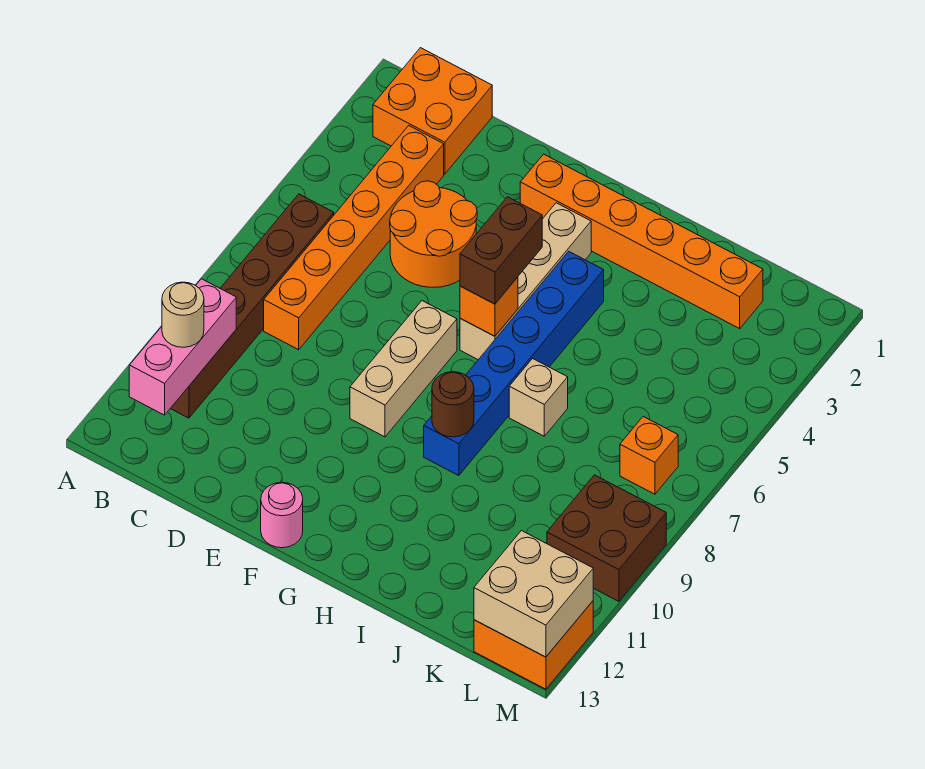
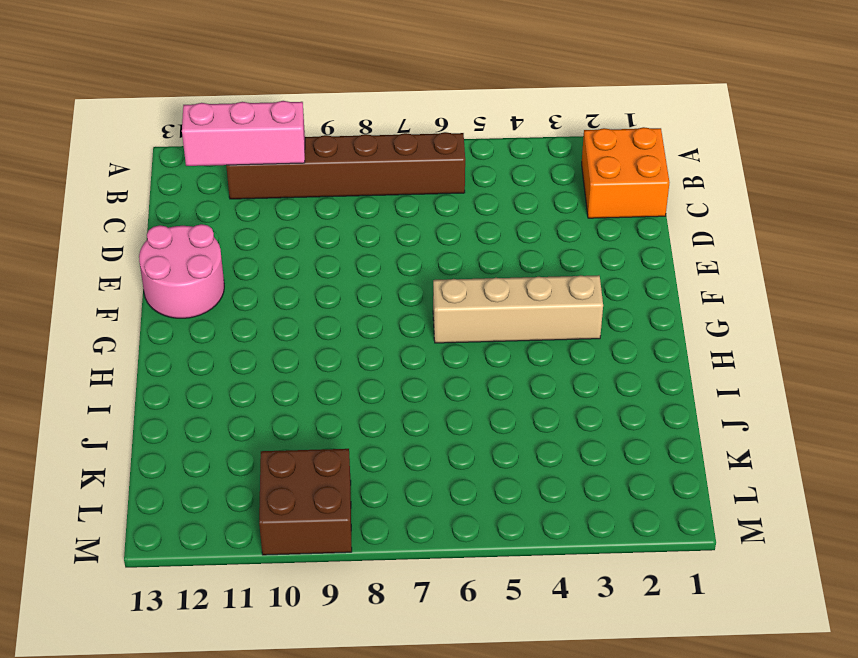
pink round brick E12:F13 level 1 -> pink round brick F13 level 1
none -> orange brick C3:C8 level 1
none -> orange round brick D4:E5 level 1
none -> orange brick F2:K2 level 1

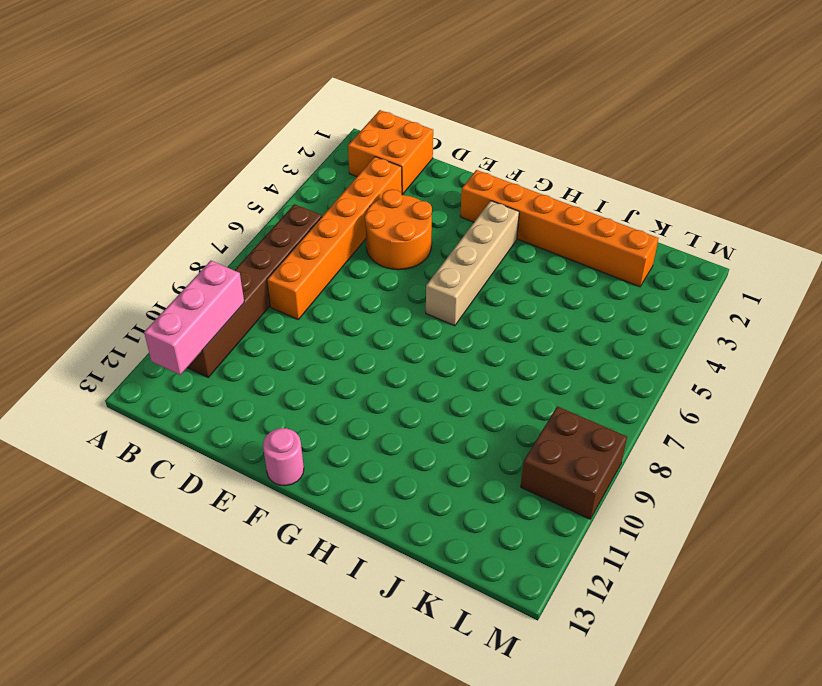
none -> tan brick F7:F9 level 1
none -> blue brick H4:H9 level 1
none -> tan brick I7 level 1

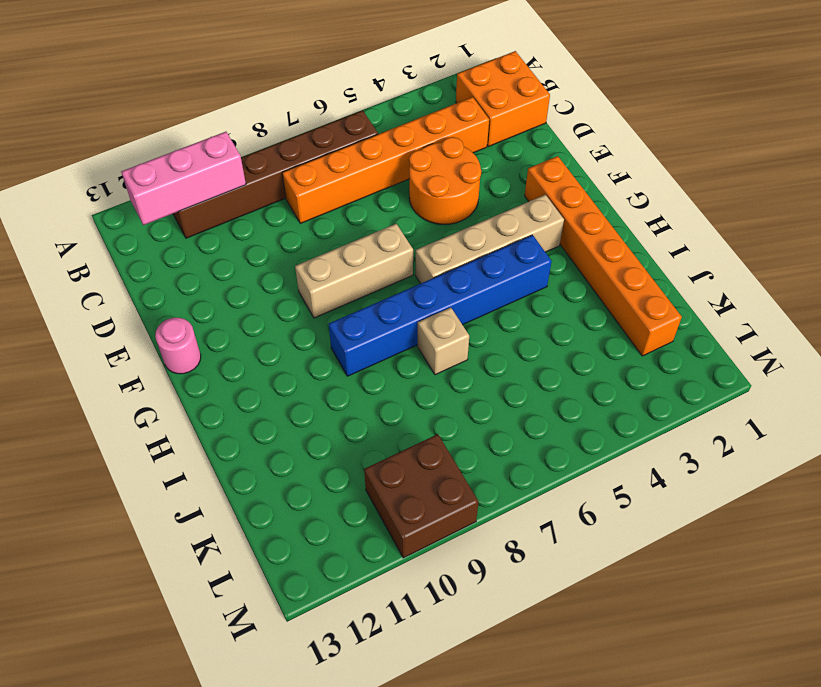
none -> orange brick L7 level 1
none -> orange brick L12:M13 level 1
none -> orange brick G6 level 2

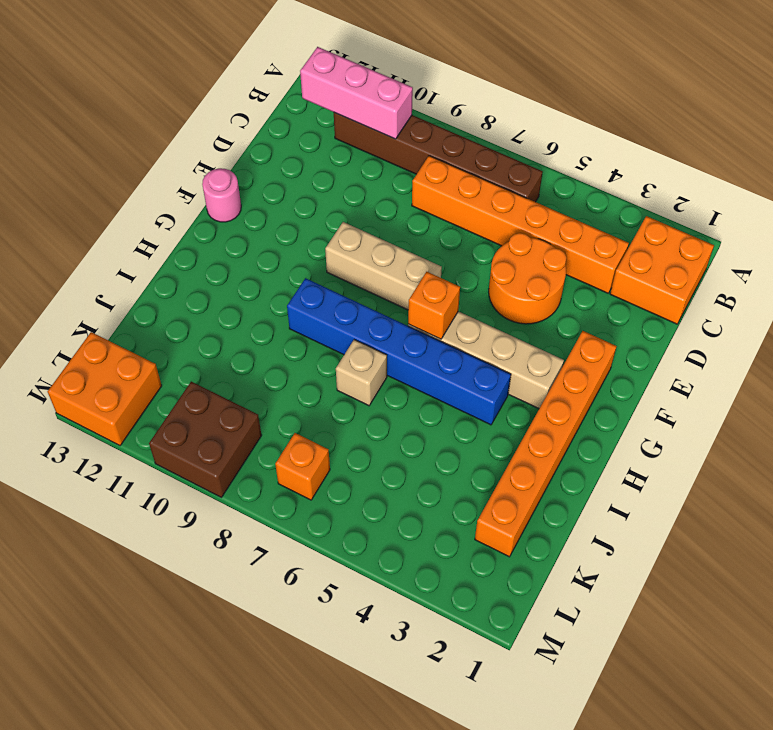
none -> brown round brick H9 level 2
none -> tan brick L12:M13 level 2
none -> tan round brick B11 level 3

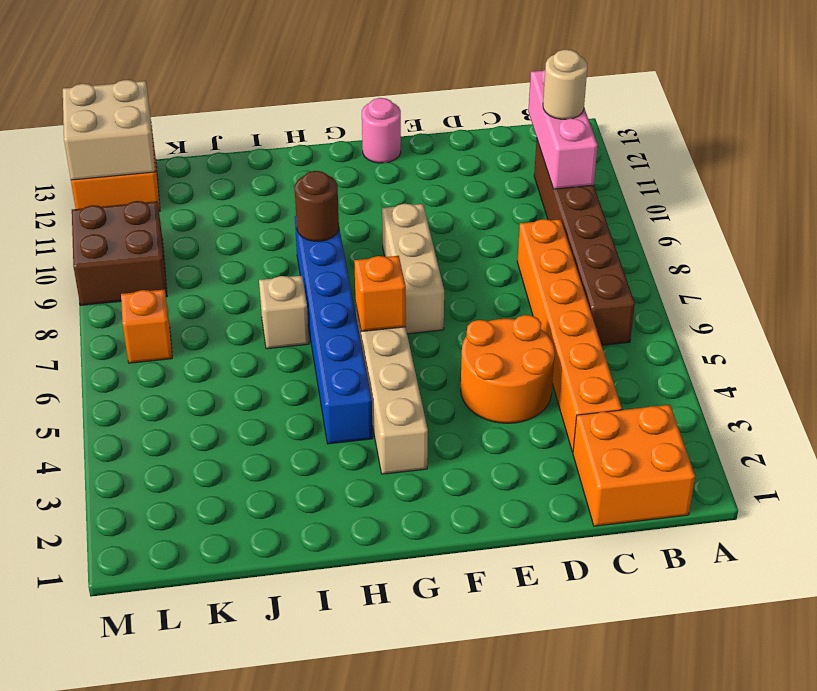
none -> orange brick F2:K2 level 1
none -> brown brick G5:G6 level 3

